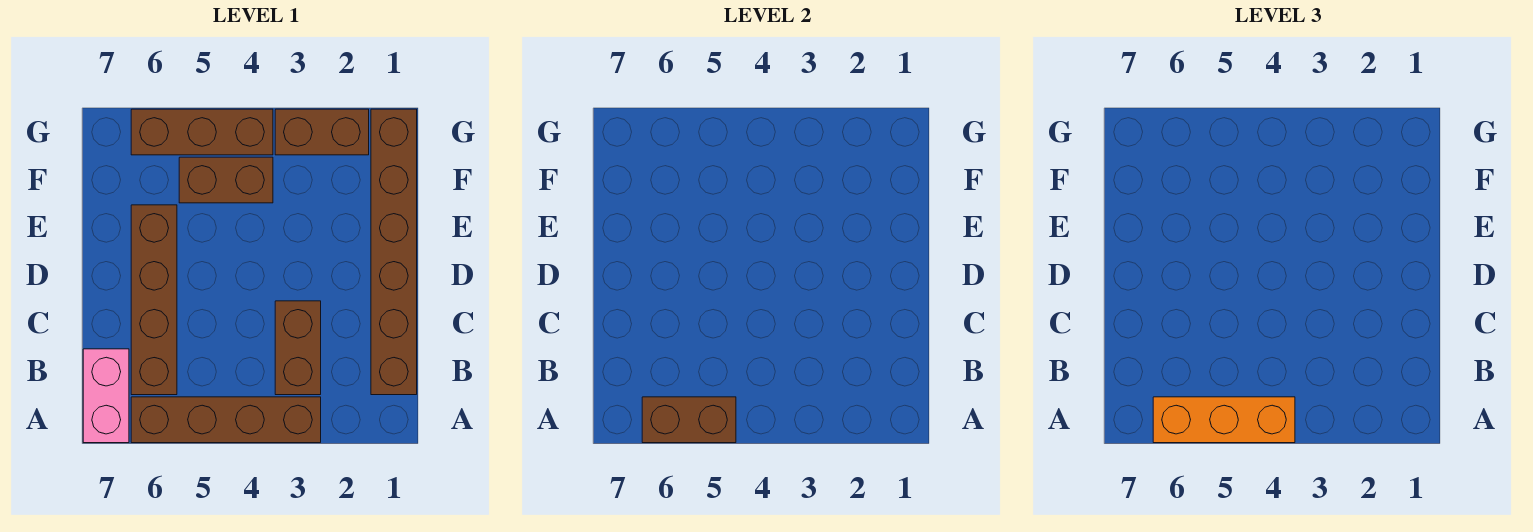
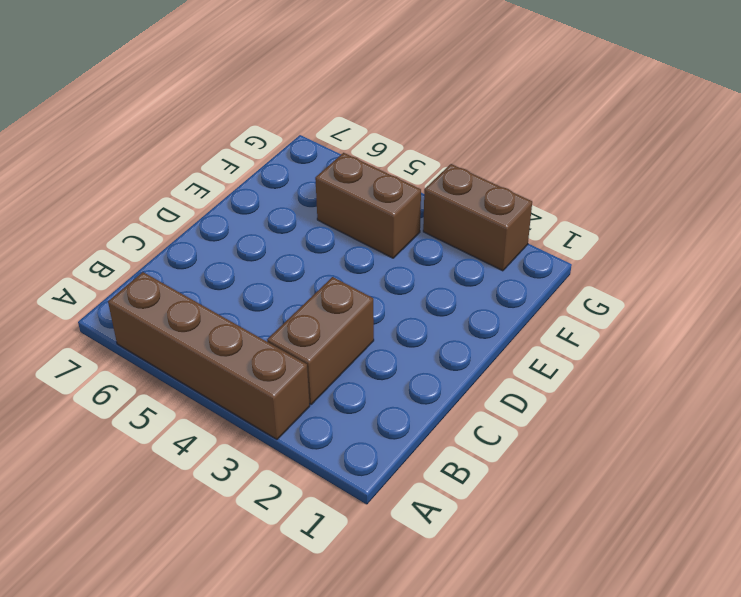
none -> pink brick A7:B7 level 1
none -> brown brick B1:G1 level 1

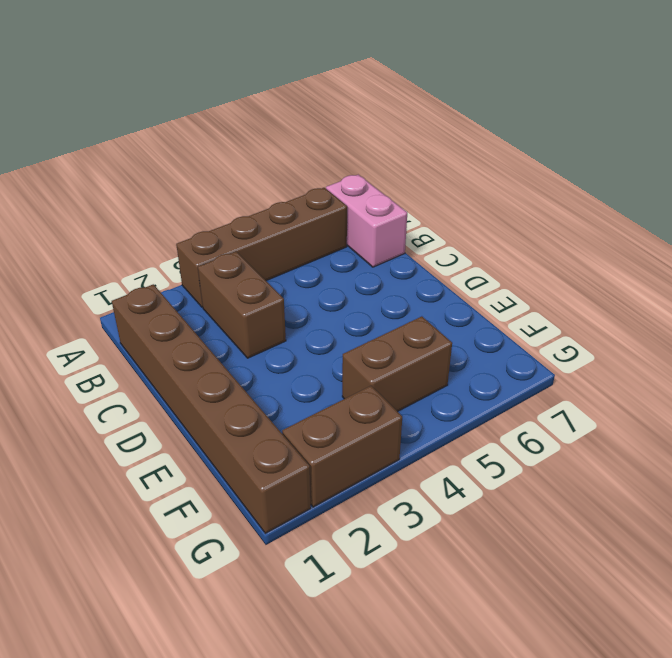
none -> brown brick B6:E6 level 1
none -> brown brick G4:G6 level 1

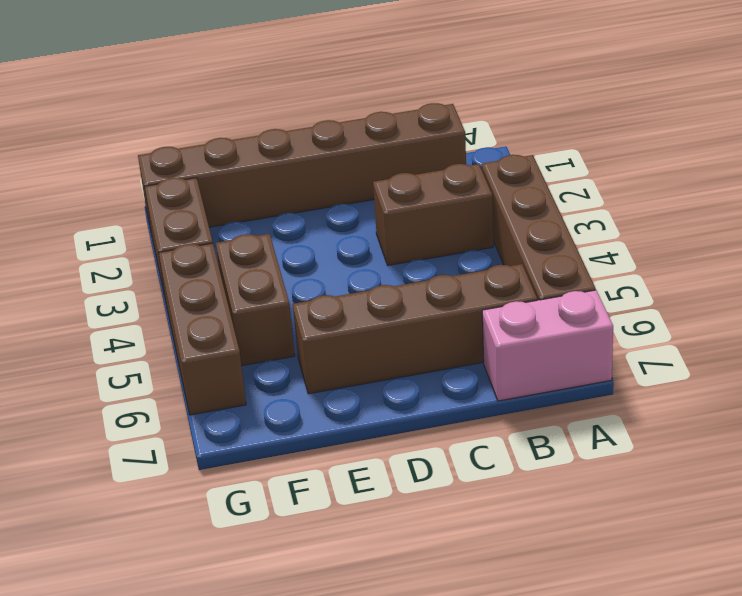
none -> brown brick A5:A6 level 2
none -> orange brick A4:A6 level 3

